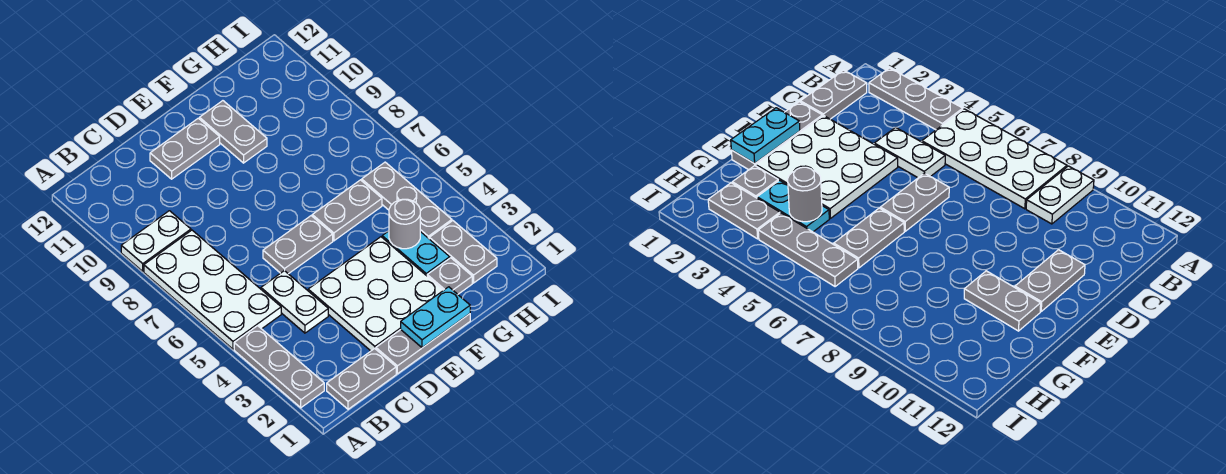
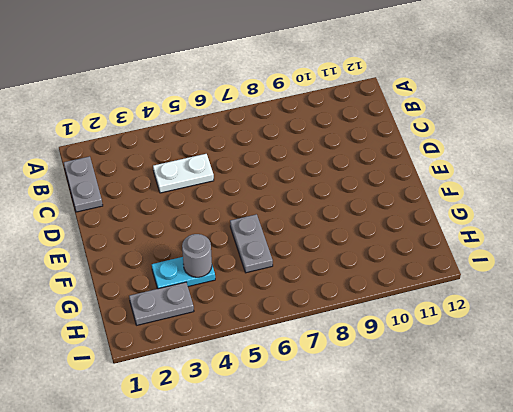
none -> grey plate A2:A4 level 1
none -> white plate A5:B8 level 1
none -> white plate A9:B9 level 1

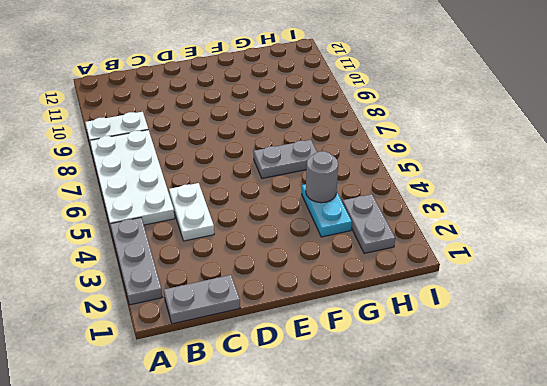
none -> grey plate D1:F1 level 1
none -> white plate D2:F4 level 1
none -> grey plate D6:E6 level 1

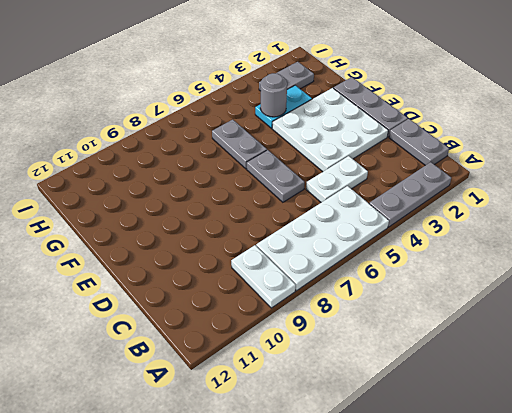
none -> grey plate D11:E11 level 1
none -> grey plate F10:F11 level 1
none -> grey plate G2 level 1

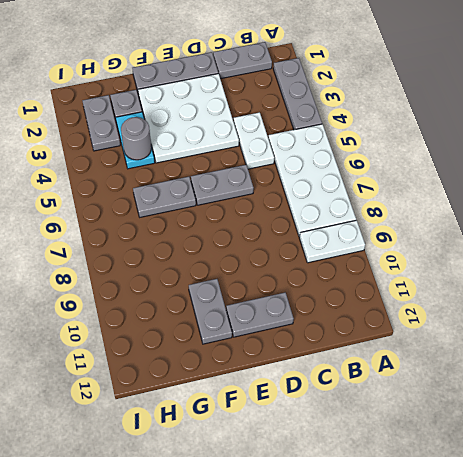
none -> grey plate H4:H6 level 1
none -> cyan plate E1:F1 level 2

